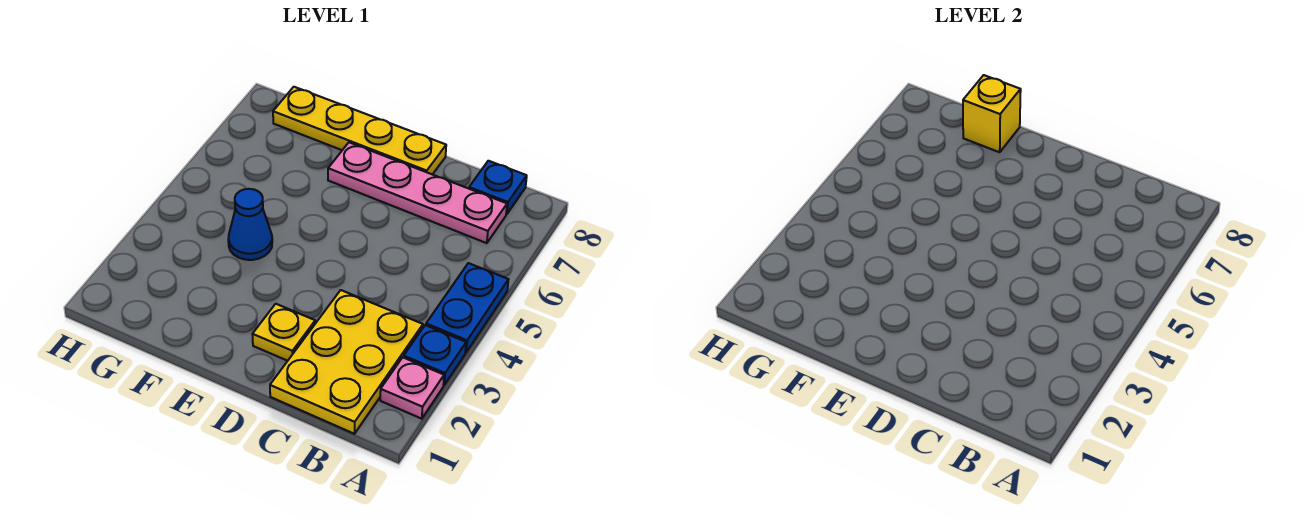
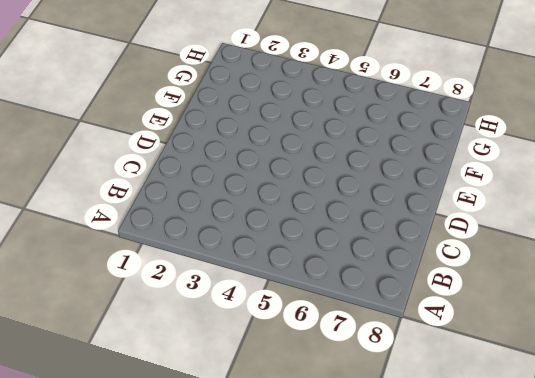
none -> pink plate A2 level 1
none -> blue plate A3 level 1

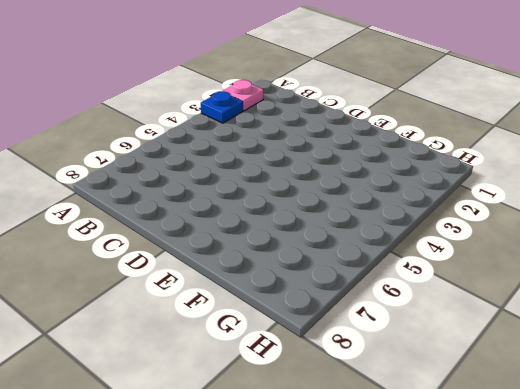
none -> blue plate A4:A5 level 1
none -> yellow plate B1:C3 level 1

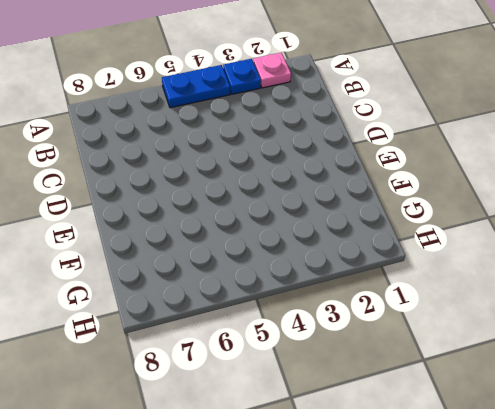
none -> yellow plate B1:C3 level 1
none -> pink plate B7:E7 level 1

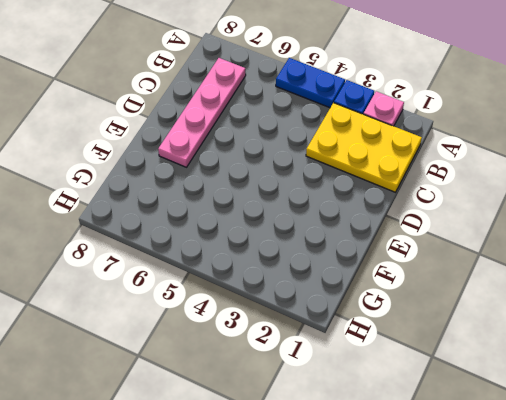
none -> blue plate B8 level 1
none -> yellow plate D2 level 1

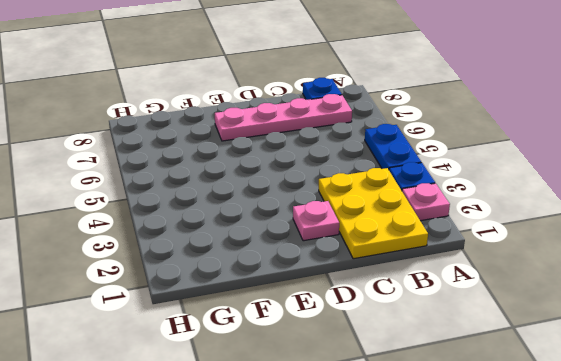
pink plate D2 level 1 -> yellow plate D2 level 1
none -> yellow plate D8:G8 level 1
none -> blue cone F4 level 1

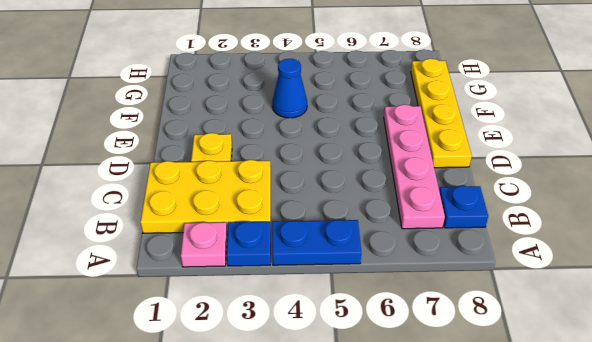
none -> yellow brick F8 level 2

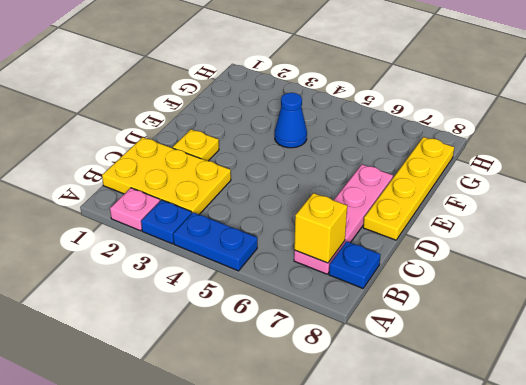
yellow brick B7 level 2 -> yellow brick F8 level 2

